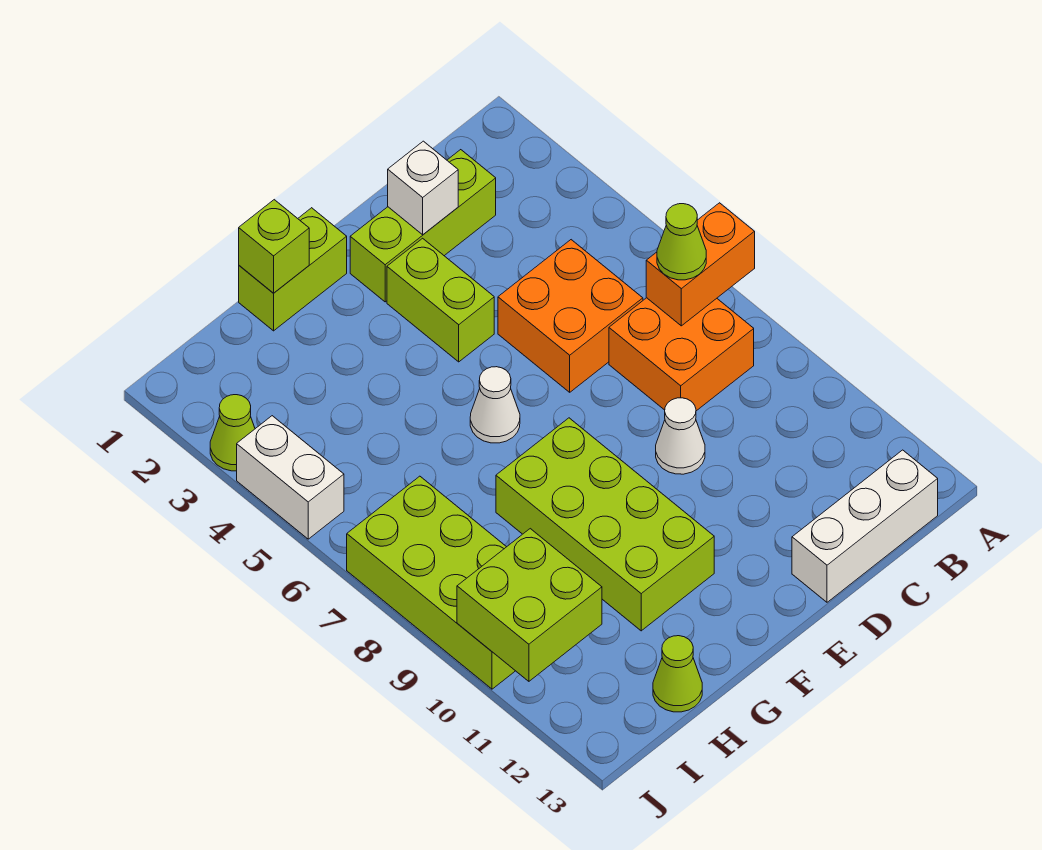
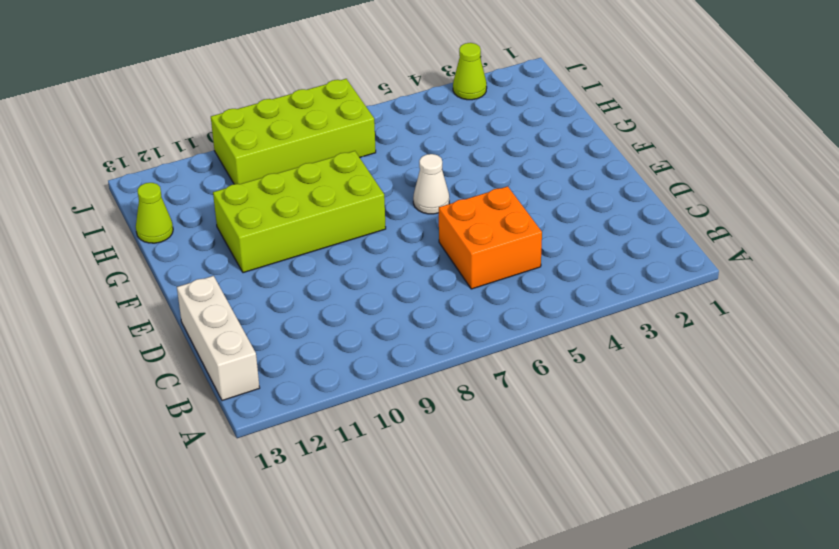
none -> orange brick B7:C8 level 1
none -> lime brick C2:E2 level 1
none -> white cone D9 level 1

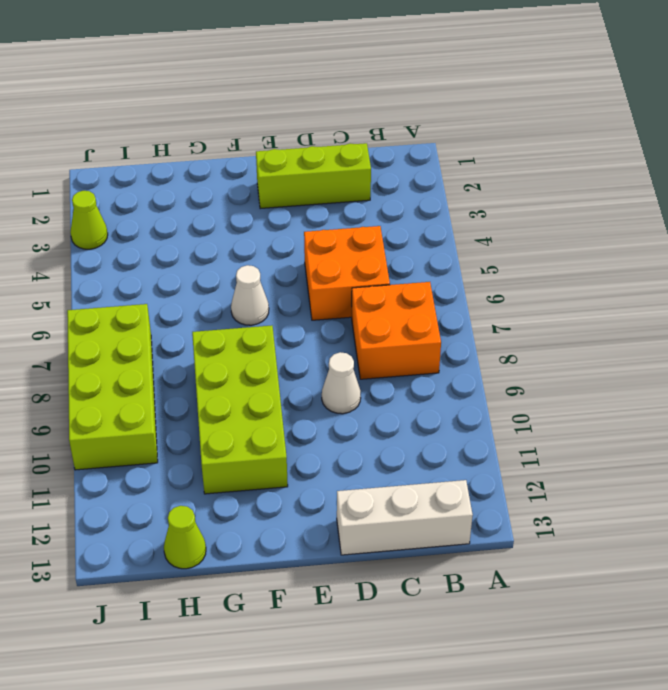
none -> lime brick E3:E4 level 1
none -> lime brick F1:G1 level 1
none -> white brick J4:J5 level 1

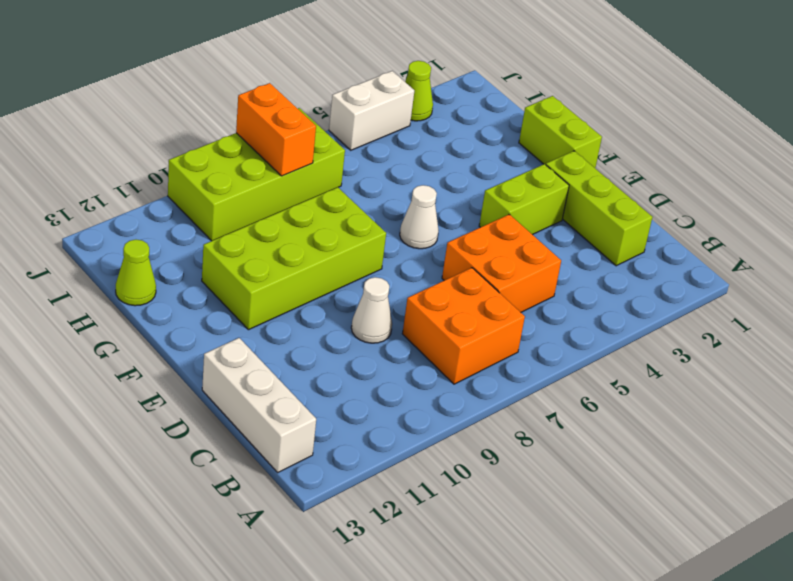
orange brick I8:J8 level 2 -> orange brick A7:B7 level 2
none -> white brick D2 level 2
none -> lime brick G1 level 2
none -> lime brick I10:J11 level 2

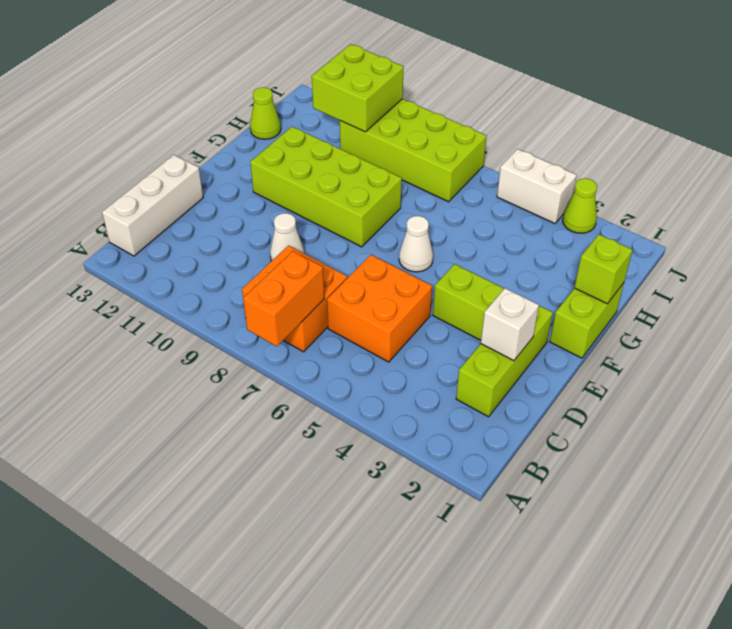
none -> lime cone B7 level 3

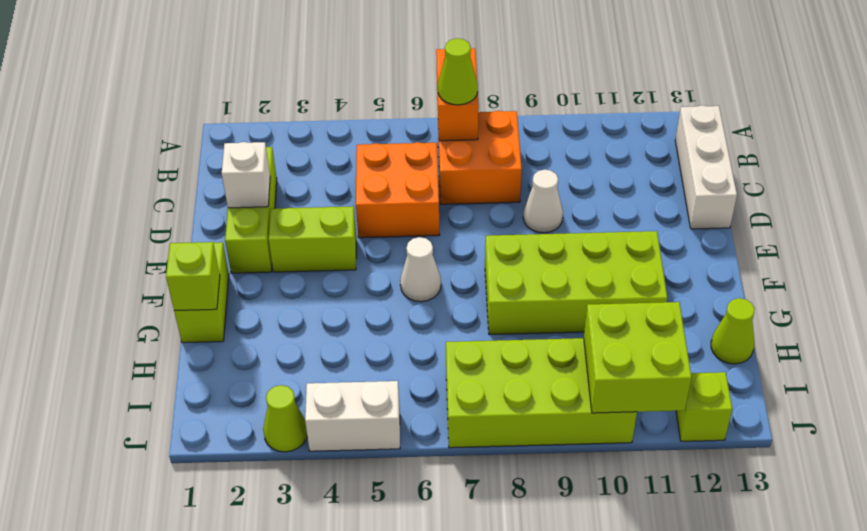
lime brick J12 level 1 -> none

